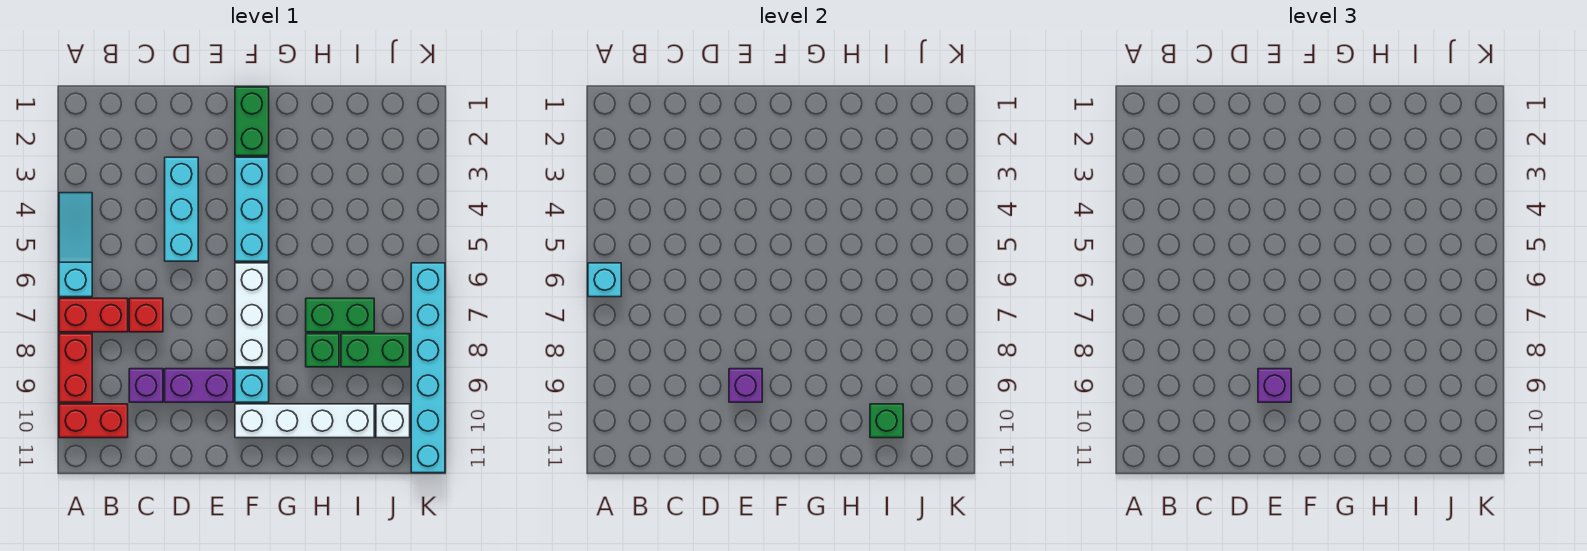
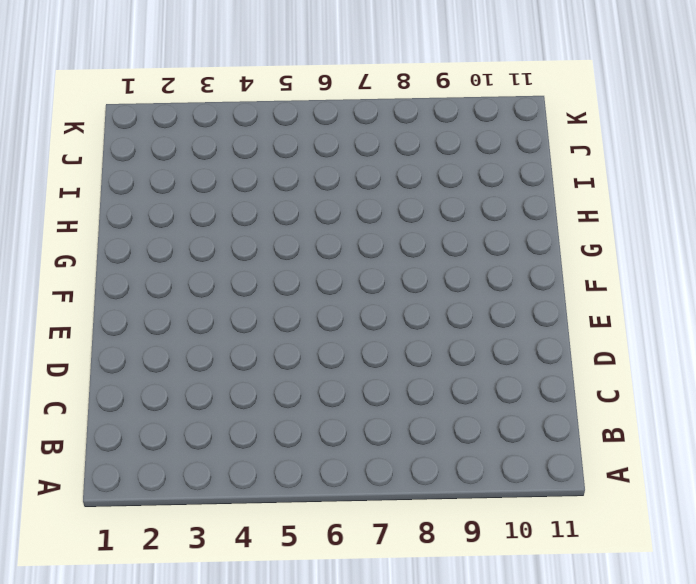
none -> cyan slope A4:A6 level 1 top 6
none -> red brick A7:B7 level 1
none -> red brick A8:A9 level 1

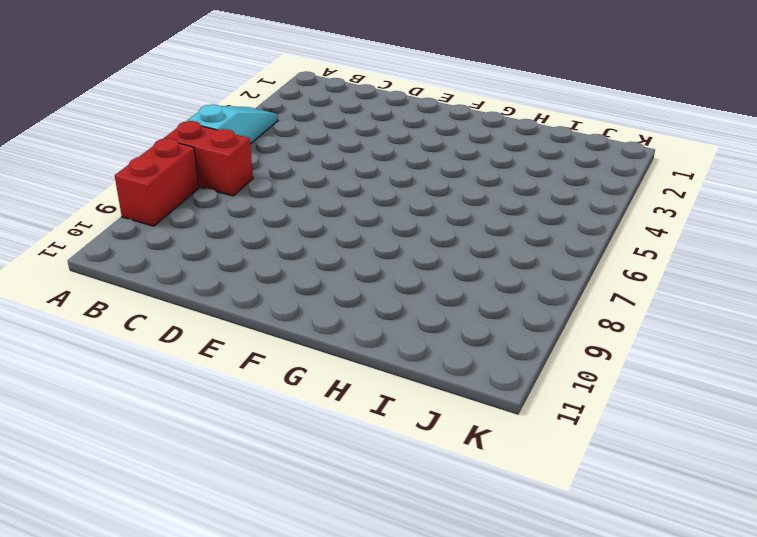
none -> red brick A10:B10 level 1
none -> red brick C7 level 1
none -> purple brick C9 level 1

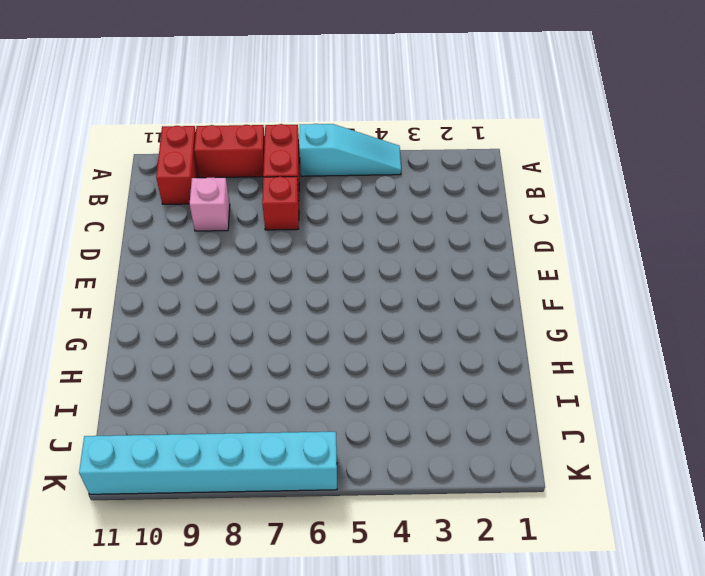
pink brick C9 level 1 -> purple brick C9 level 1
none -> cyan brick D3:D5 level 1
none -> purple brick D9:E9 level 1
none -> green brick F1:F2 level 1

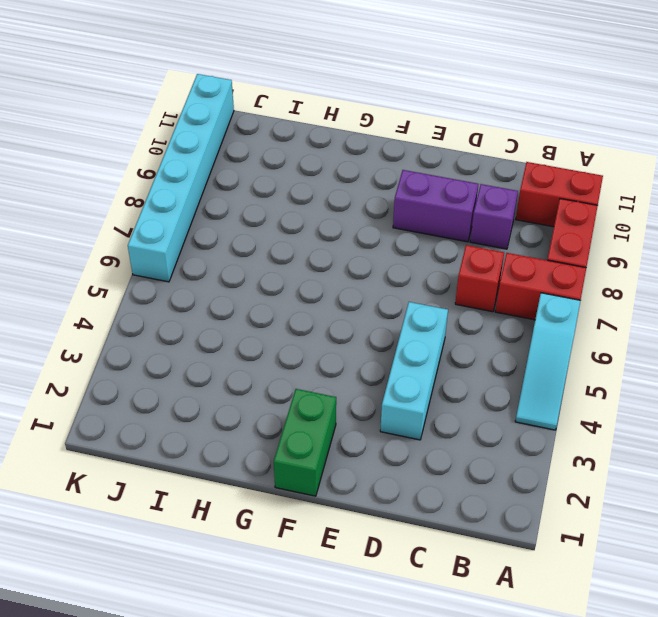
none -> cyan brick F3:F5 level 1
none -> white brick F6:F8 level 1
none -> cyan brick F9 level 1

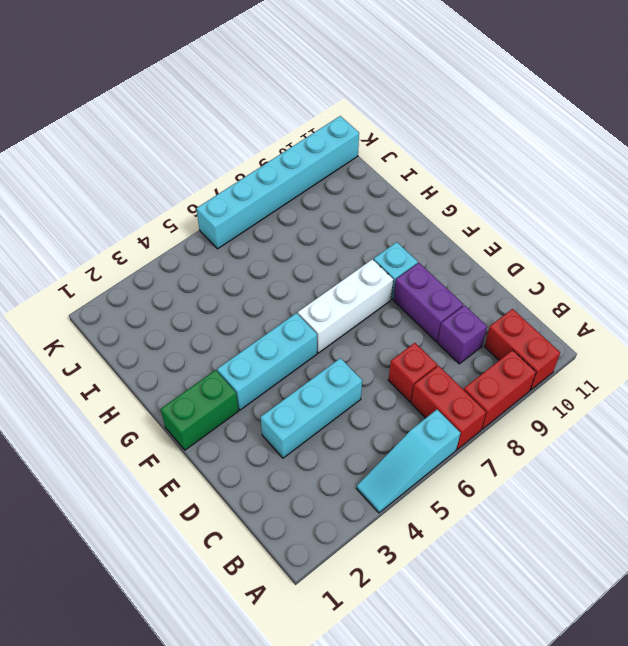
none -> white brick F10:I10 level 1
none -> green brick H7:I7 level 1
none -> green brick H8 level 1

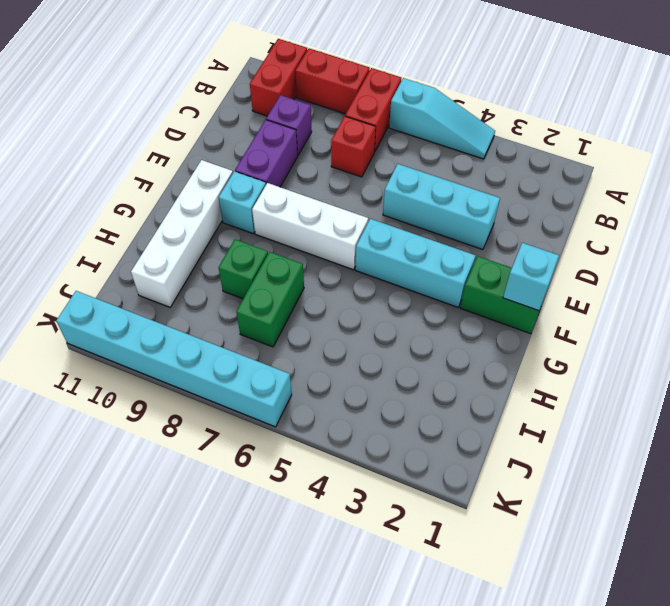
cyan brick F1 level 2 -> cyan brick A6 level 2
none -> green brick I8:J8 level 1
none -> white brick J10 level 1
none -> purple brick E9 level 2

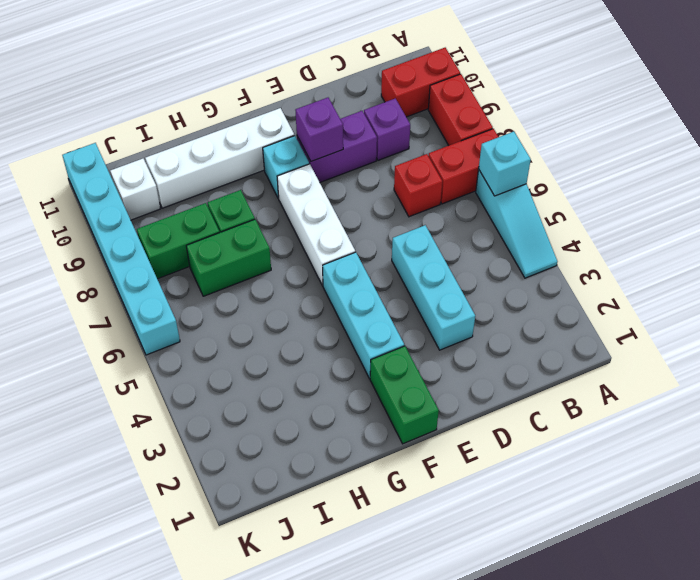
none -> green brick I10 level 2
none -> purple brick E9 level 3

